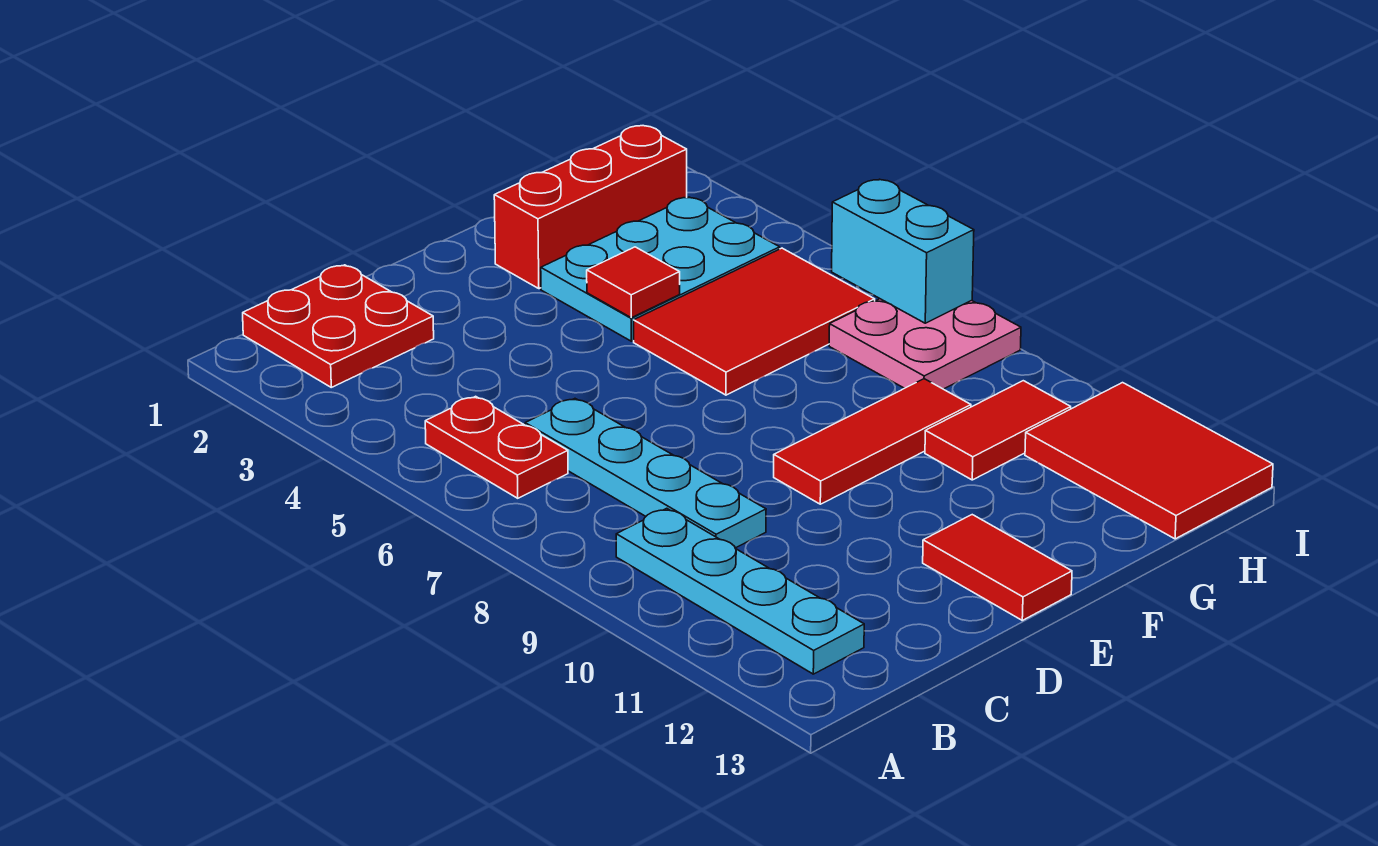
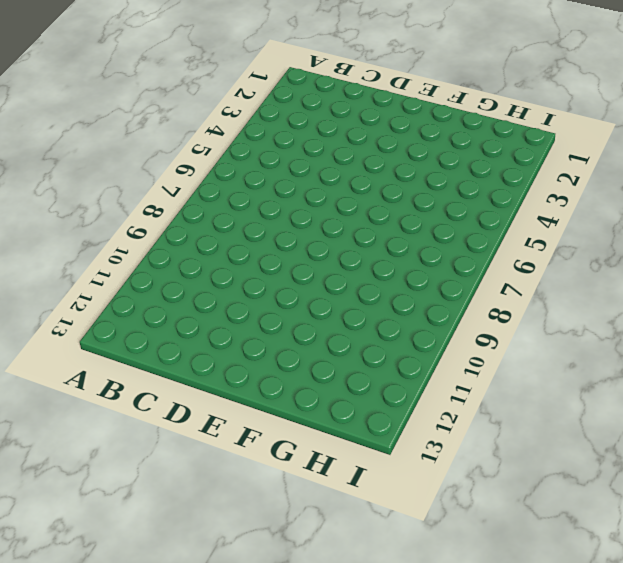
none -> red plate B1:C2 level 1
none -> red plate B5:B6 level 1
none -> cyan plate B9:B12 level 1

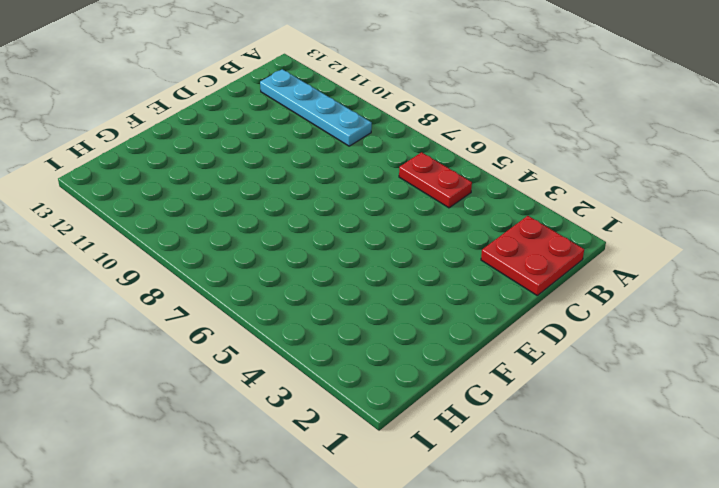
none -> cyan plate C6:C9 level 1
none -> red tile E9:G9 level 1
none -> red tile E12:E13 level 1

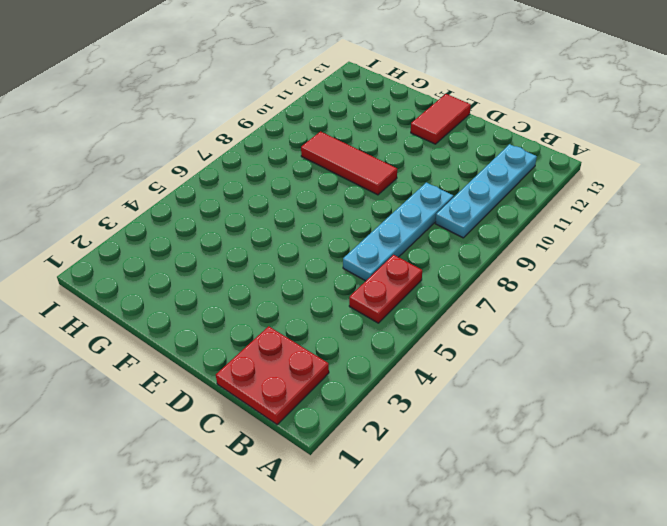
none -> red brick F2:H2 level 1
none -> cyan plate F3:H4 level 1
none -> red tile F5:H6 level 1

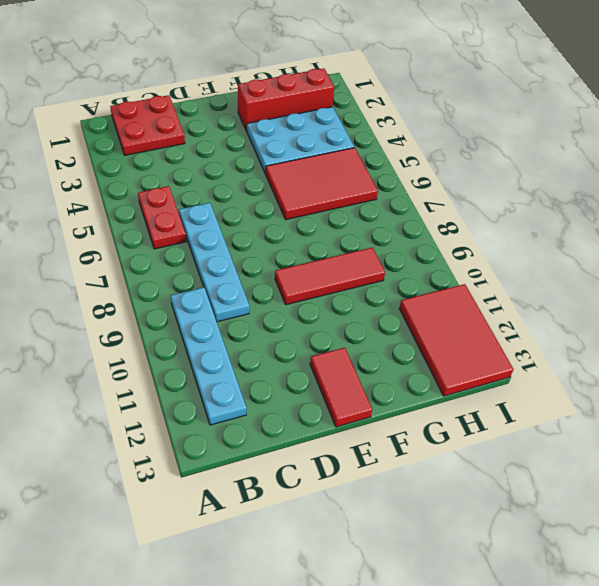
none -> red tile G10:H10 level 1
none -> pink plate H7:I8 level 1
none -> red tile F4 level 2

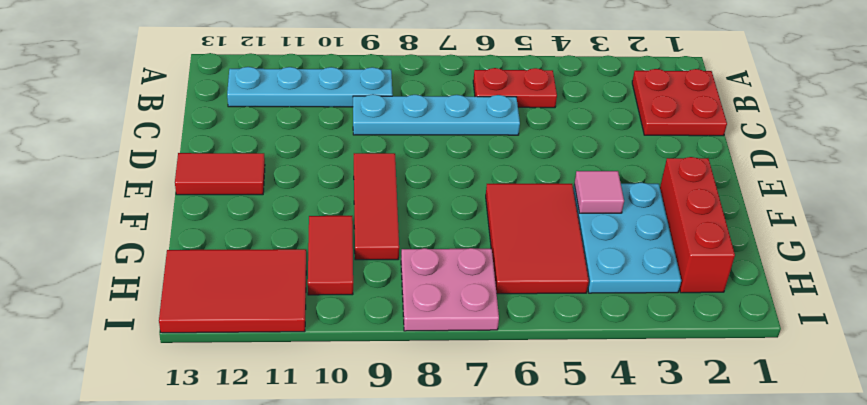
pink tile F4 level 2 -> red tile F4 level 2
none -> cyan brick I6:I7 level 2

